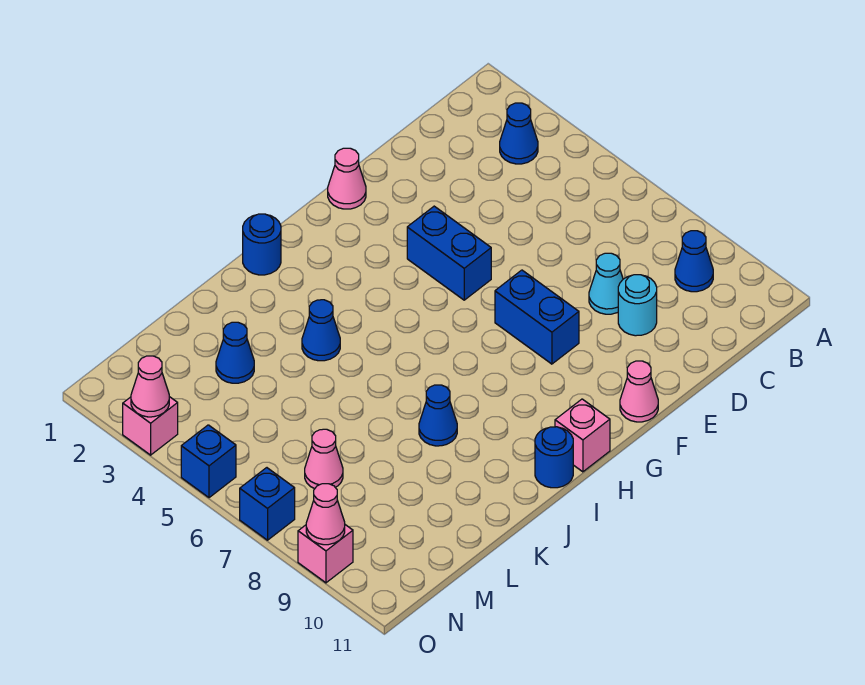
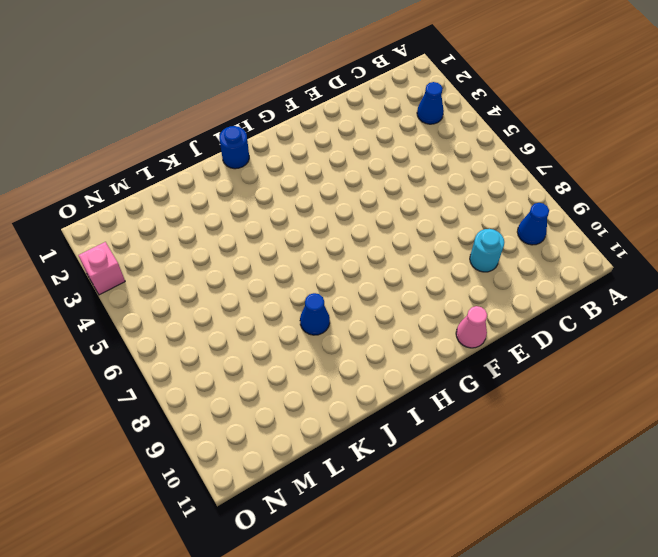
none -> cyan cone D8 level 1
none -> pink cone F1 level 1
none -> blue brick F4:F5 level 1

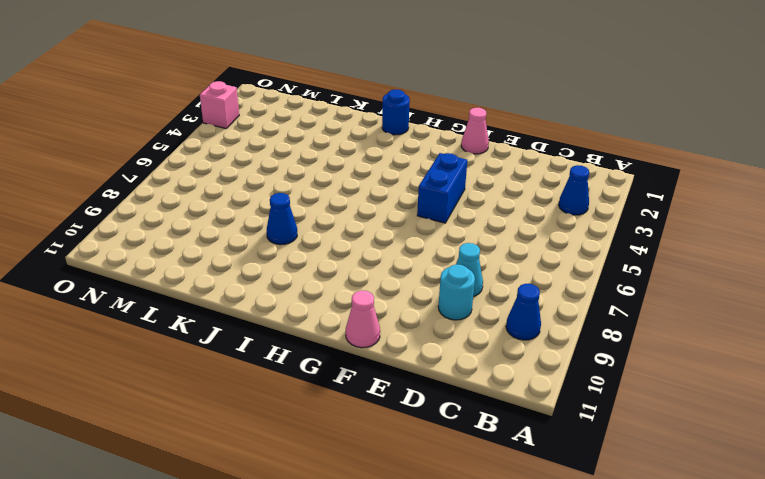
none -> blue brick F7:F8 level 1
none -> pink brick H11 level 1
none -> blue round brick I11 level 1

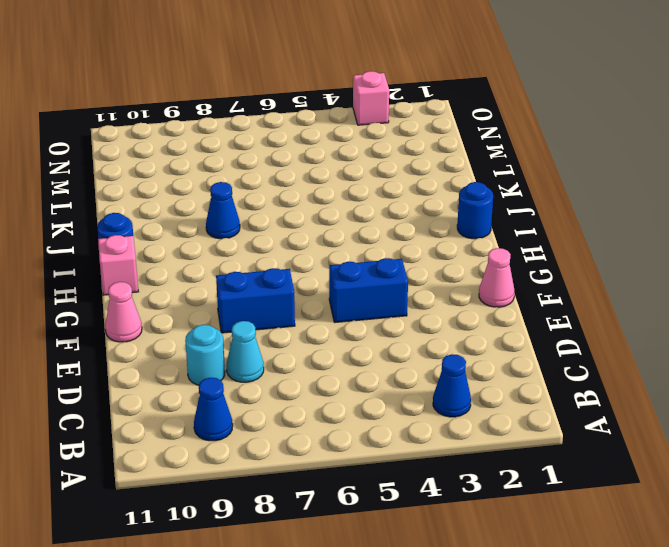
none -> blue cone J4 level 1
none -> blue cone L3 level 1
none -> pink cone M7 level 1

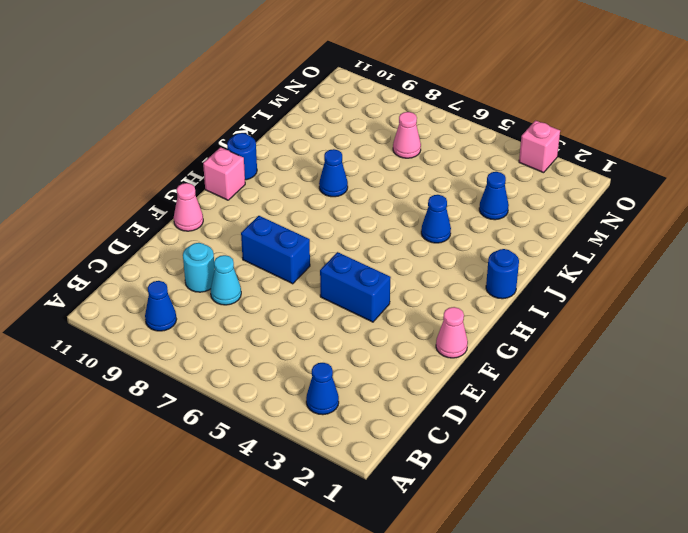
none -> blue brick O5 level 1
none -> blue brick O7 level 1
none -> pink brick O9 level 1

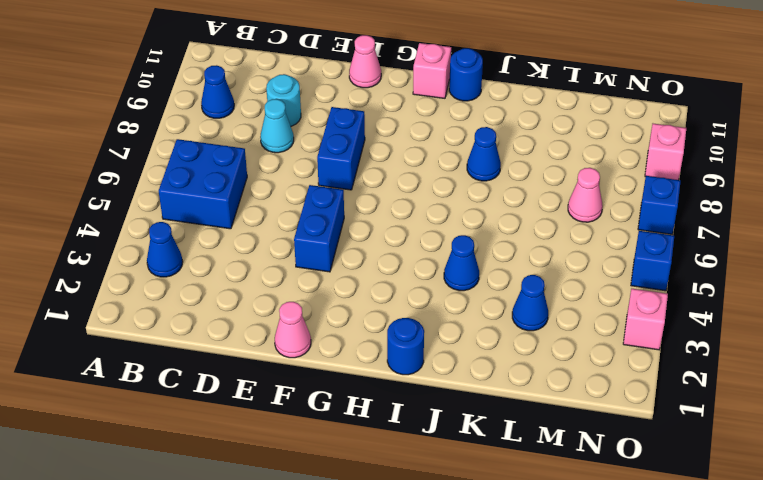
blue brick B5:C6 level 1 -> none
none -> pink cone O3 level 2
none -> pink cone O9 level 2

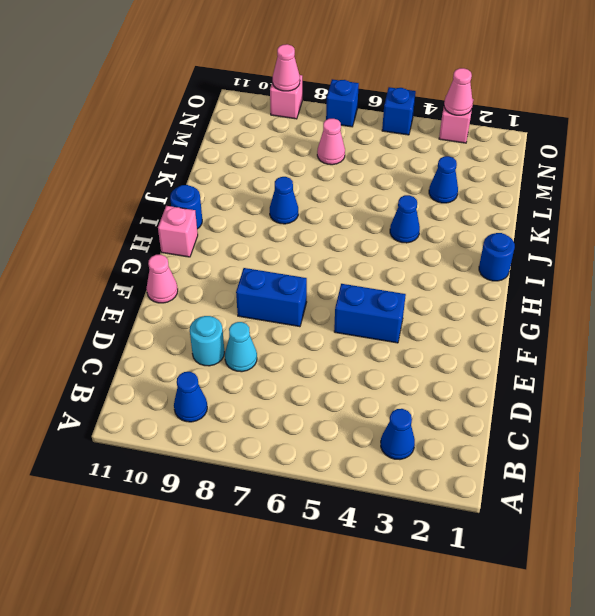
none -> pink cone F1 level 1

